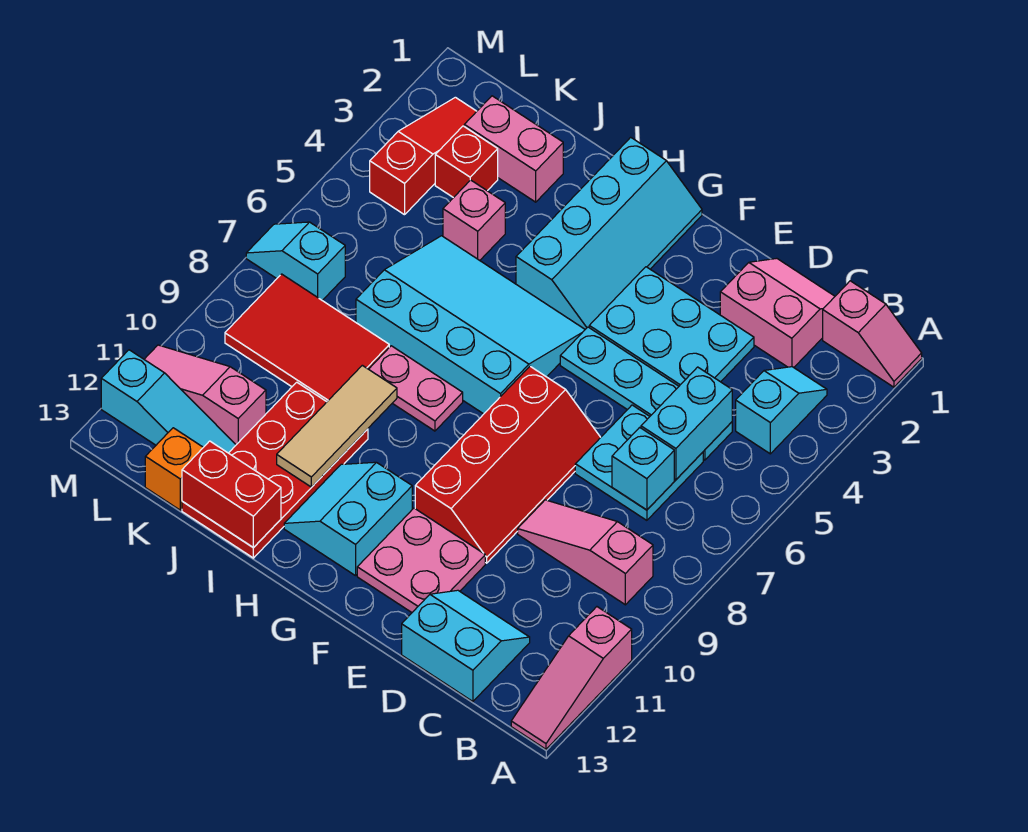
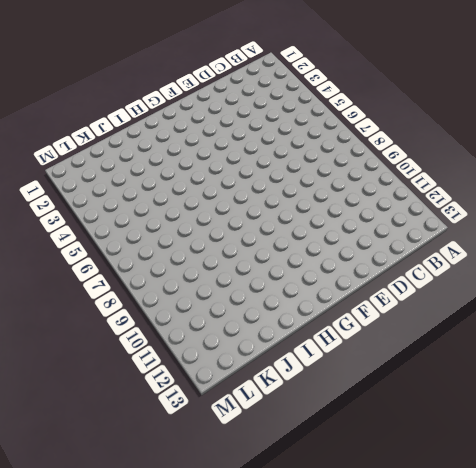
none -> pink slope A1:B1 level 1 top B
none -> pink slope A11:A13 level 1 top 11
none -> cyan slope B3:B4 level 1 top 4

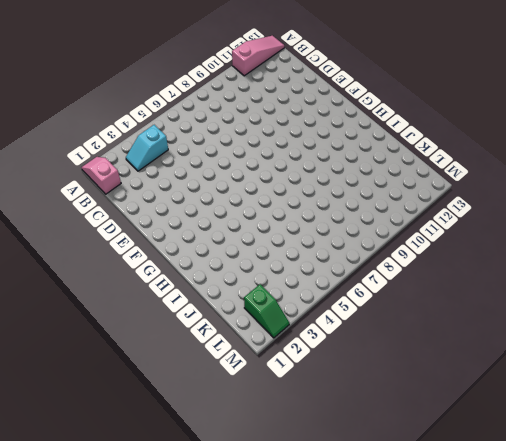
green slope L2:M2 level 1 top L -> red slope L2:L4 level 1 top 4
none -> pink slope B9:D9 level 1 top B
none -> pink slope C1:D2 level 1 top 2
none -> cyan plate C5:F5 level 1

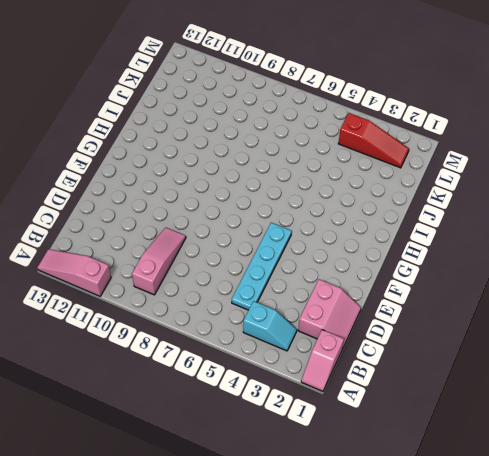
none -> cyan plate C6:D7 level 1
none -> cyan slope C12:D13 level 1 top 13
none -> cyan plate D3:F4 level 1

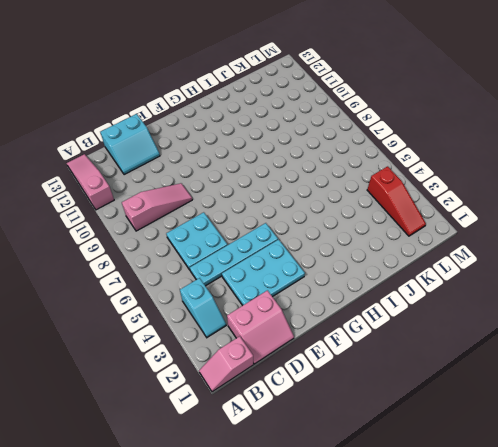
none -> red slope E7:F10 level 1 top F
none -> pink plate E11:F12 level 1
none -> cyan slope G1:H4 level 1 top H

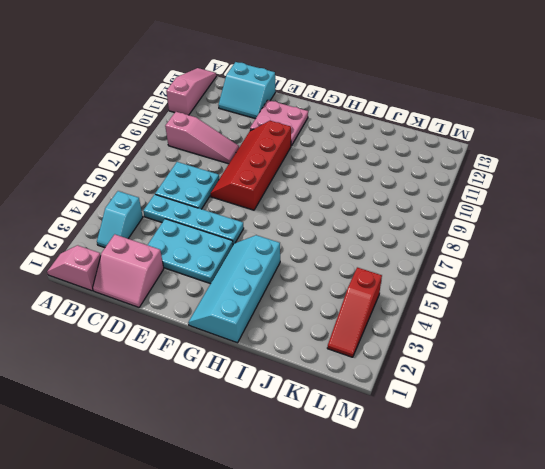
none -> cyan slope G5:J7 level 1 top 7
none -> cyan slope G11:H12 level 1 top G
none -> pink plate H8:I8 level 1

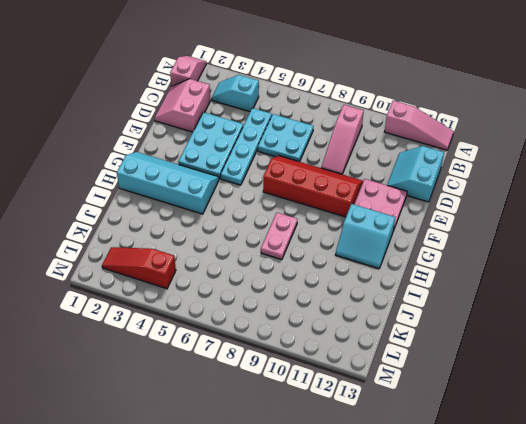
none -> cyan slope G5:J7 level 1 top 7
none -> red plate I10:J13 level 1
none -> pink brick J2:K2 level 1

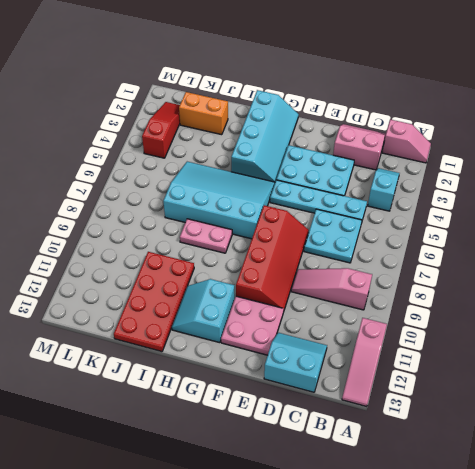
orange brick J2:K2 level 1 -> pink brick J2:K2 level 1
none -> pink brick J4 level 1
none -> red tile J8:L9 level 1
none -> red brick K3 level 1

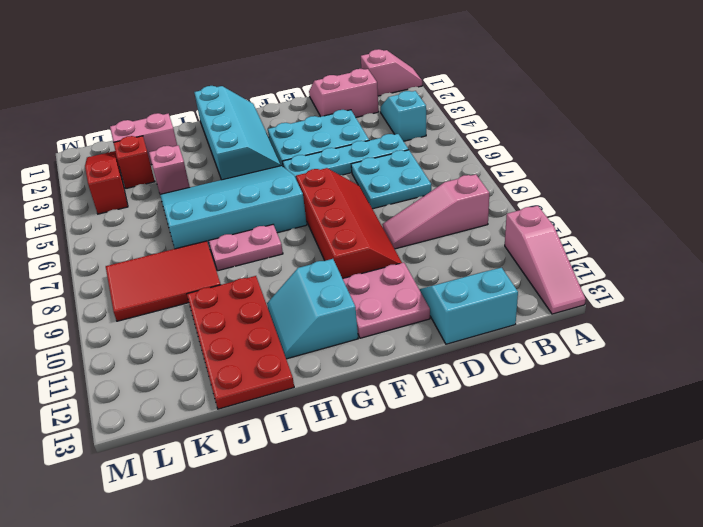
none -> pink slope K11:M11 level 1 top K
none -> cyan slope K12:M12 level 1 top M
none -> orange brick K13 level 1

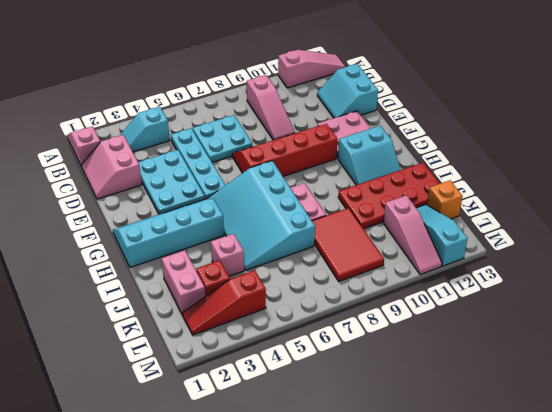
none -> cyan slope L7:M7 level 1 top L
none -> cyan brick C5:C6 level 2
none -> cyan brick C7 level 2

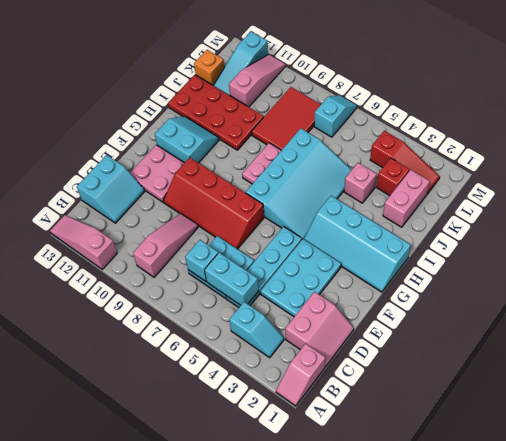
none -> tan tile I9:I11 level 2
none -> red brick I13:J13 level 2

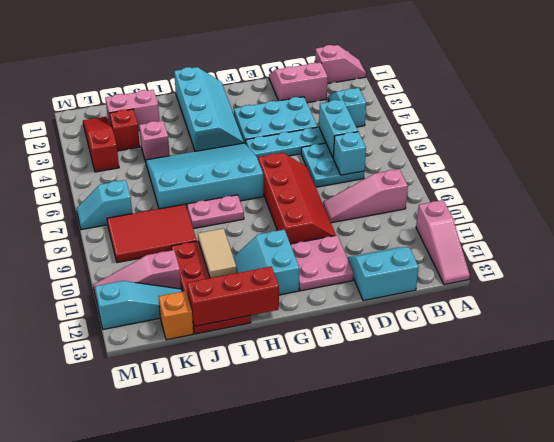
red brick H13:J13 level 2 -> red brick I13:J13 level 2
tan tile I10:I11 level 2 -> tan tile I9:I11 level 2

